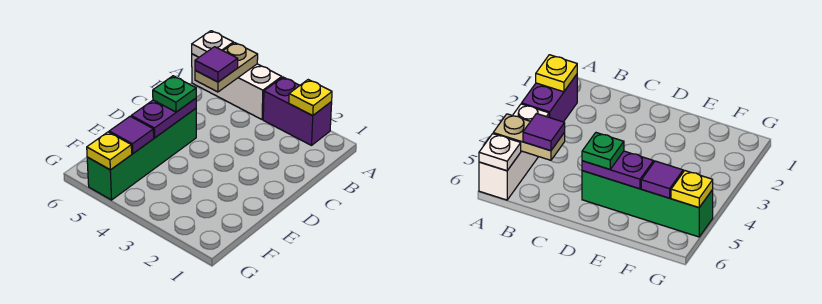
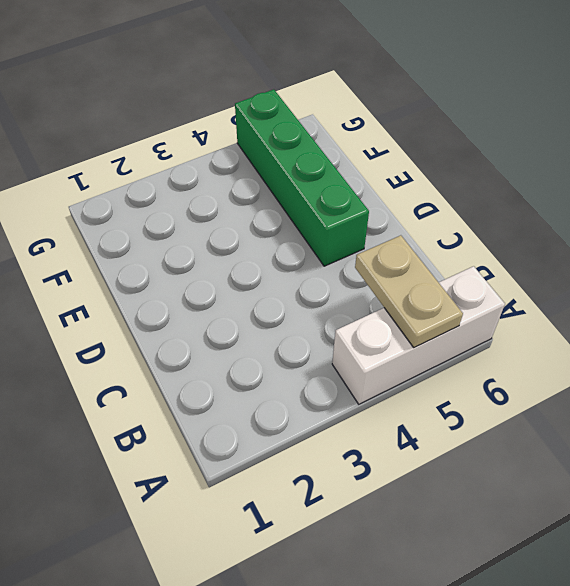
none -> purple brick A2:A3 level 1
none -> yellow plate A2 level 2

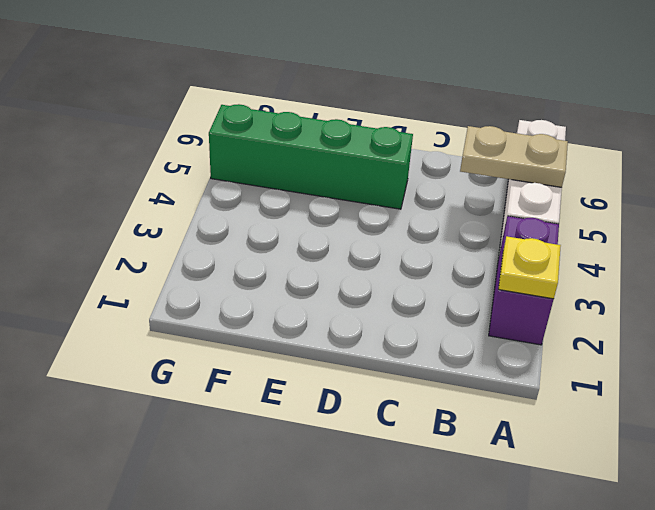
none -> white plate A6 level 2
none -> purple plate D5:E5 level 2

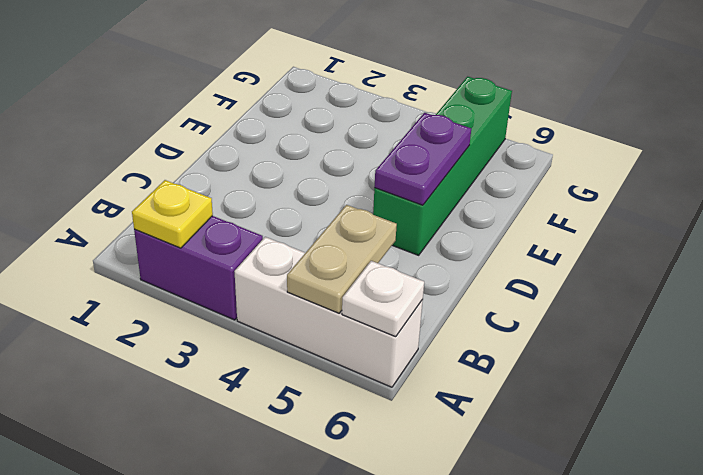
none -> purple tile F5 level 2
none -> yellow plate G5 level 2

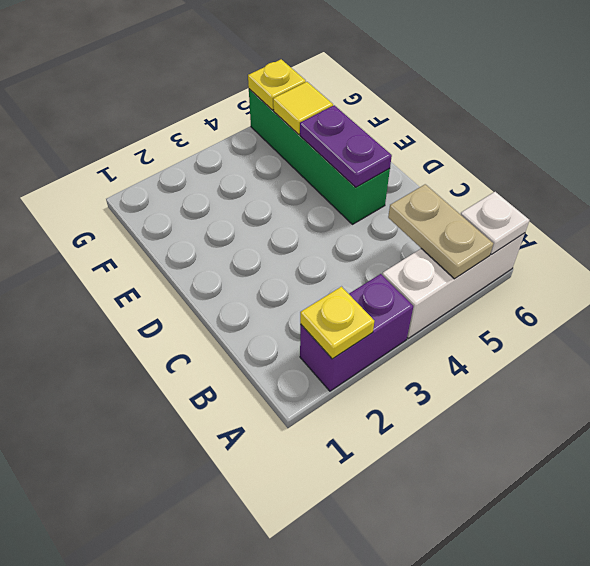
yellow tile F5 level 2 -> purple tile F5 level 2
none -> purple tile B5 level 3
none -> green plate D5 level 3

